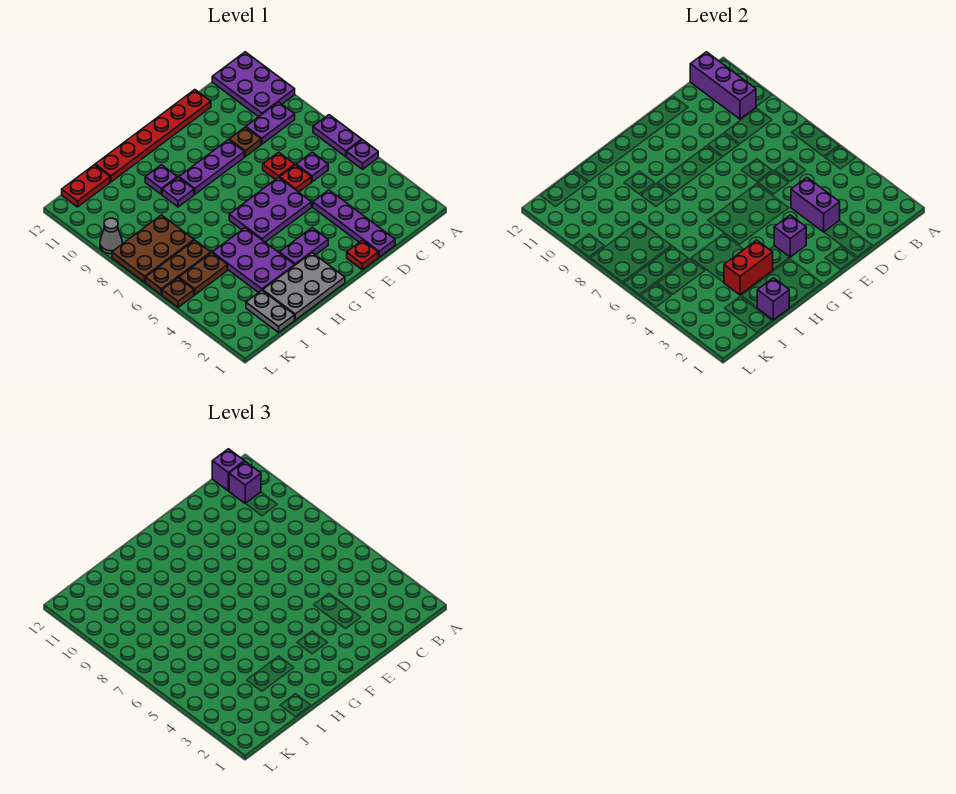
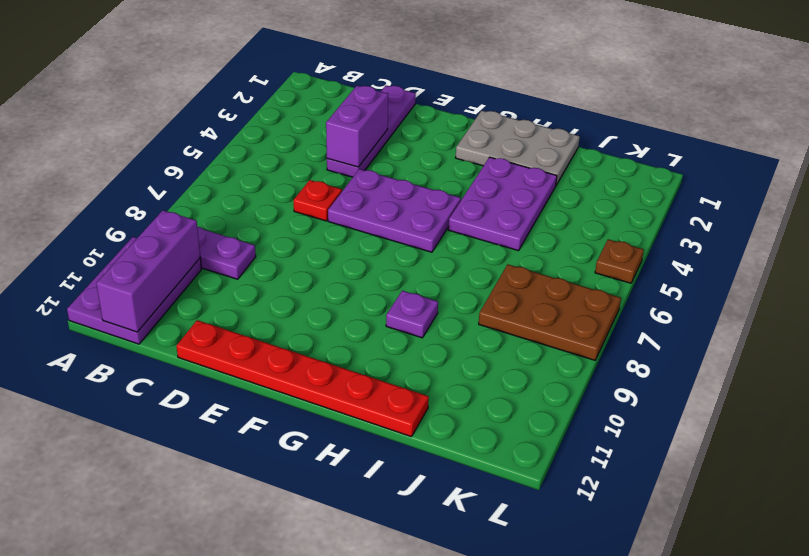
none -> purple plate A5 level 1
none -> purple plate A6:A7 level 1
none -> purple plate C6 level 1
none -> red plate D7 level 1

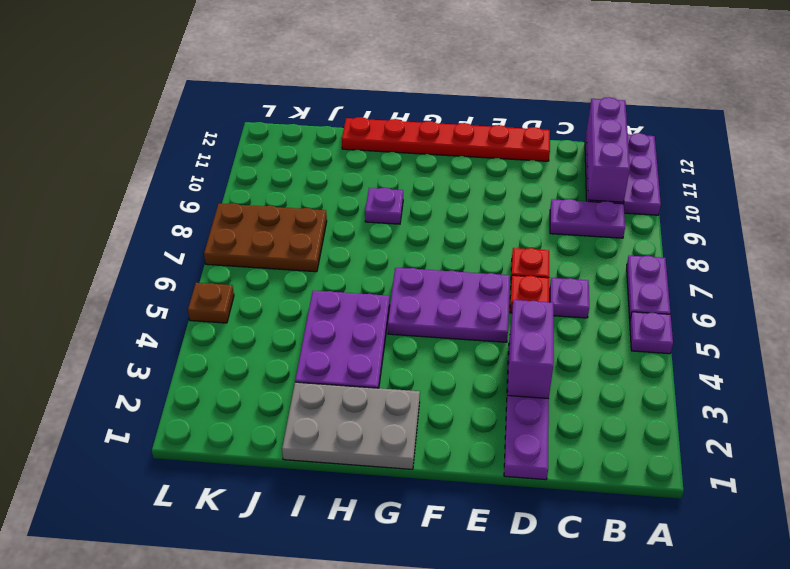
none -> brown plate D9 level 1
none -> red plate E1 level 1
none -> purple plate E9:G9 level 1
none -> purple plate F3:G3 level 1

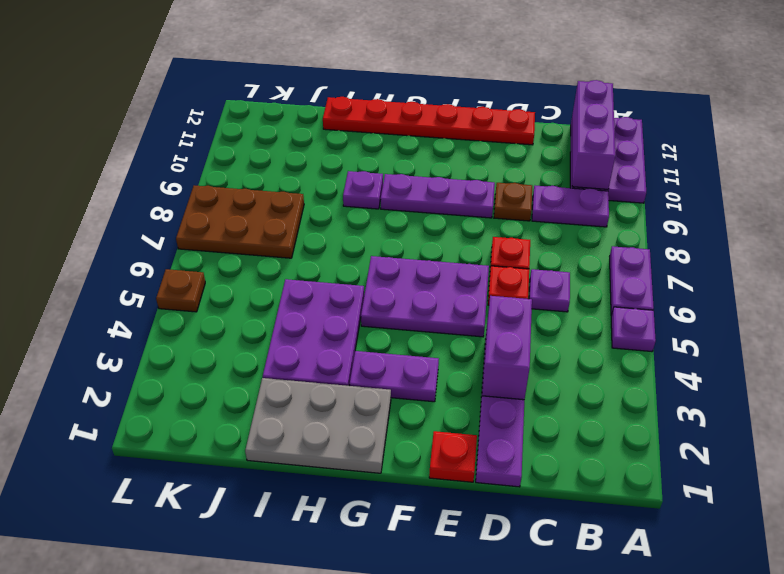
none -> purple plate H10 level 1
none -> grey plate J1:J2 level 1
none -> brown plate J5:K5 level 1
none -> brown plate J6:L6 level 1

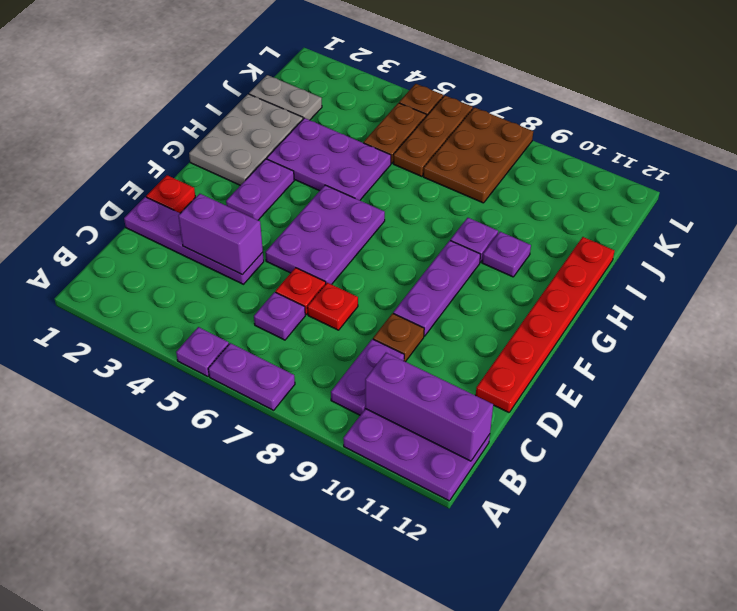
none -> red plate J12:K12 level 1
none -> grey cone L9 level 1
none -> purple brick F3 level 2
none -> red brick H3:I3 level 2

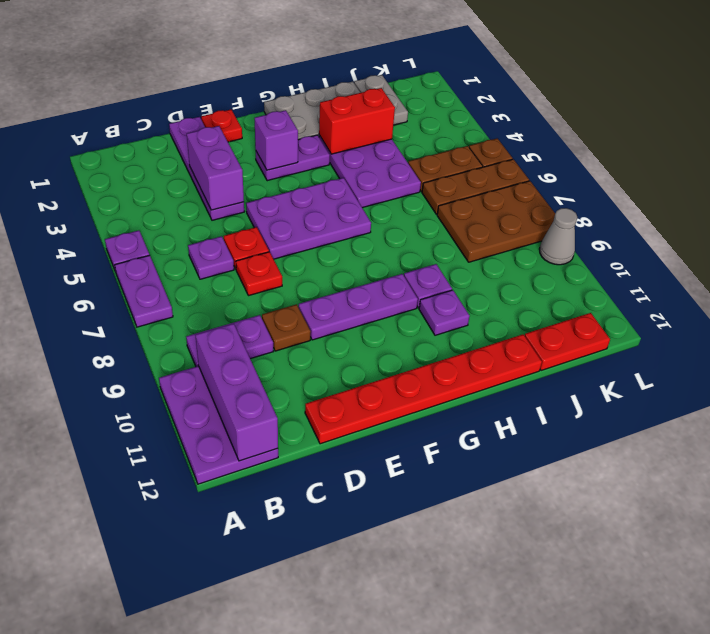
none -> purple brick I1 level 2
none -> purple brick B11 level 3
none -> purple brick B12 level 3

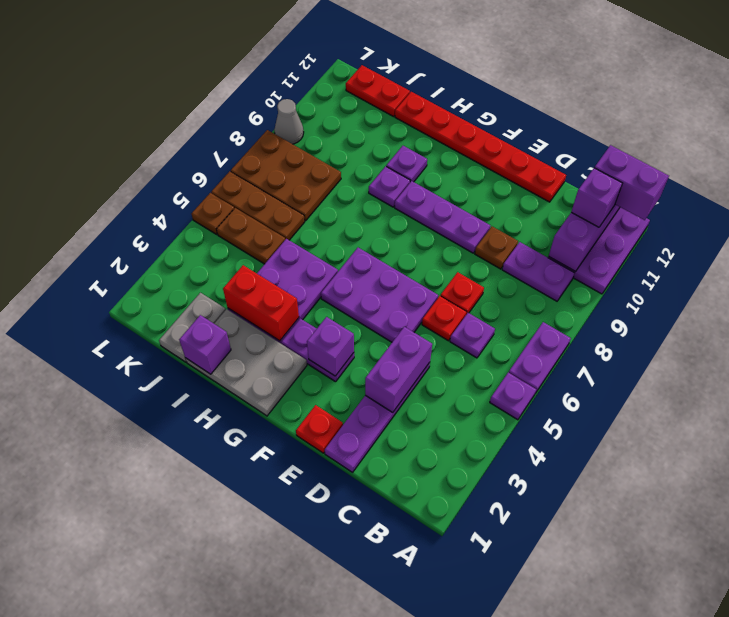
purple brick A12:B12 level 3 -> purple brick B12 level 3

